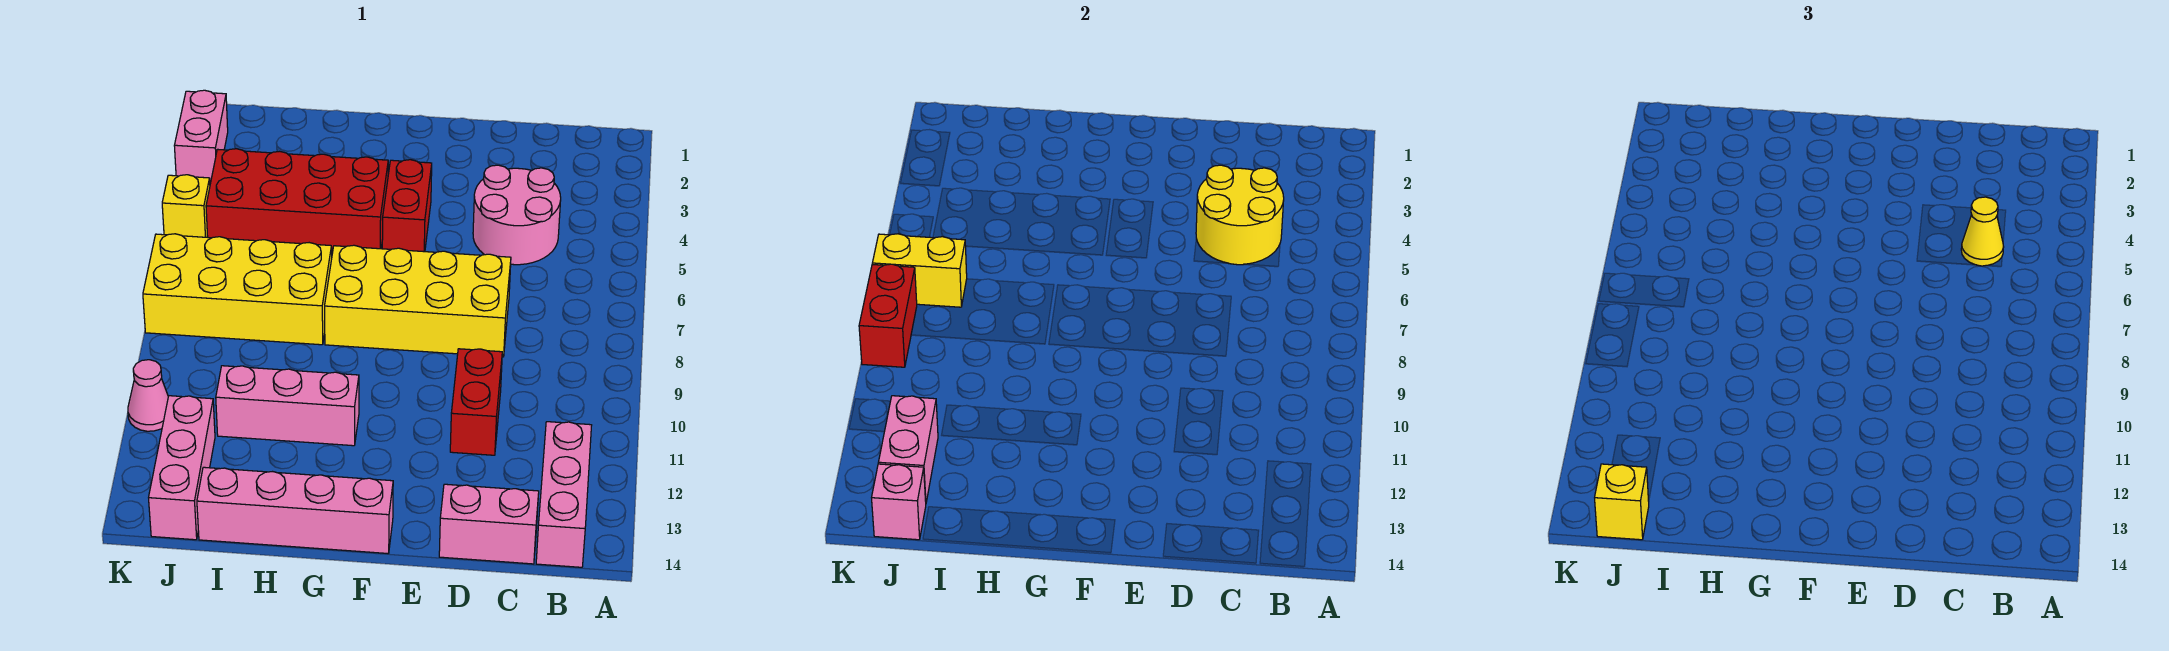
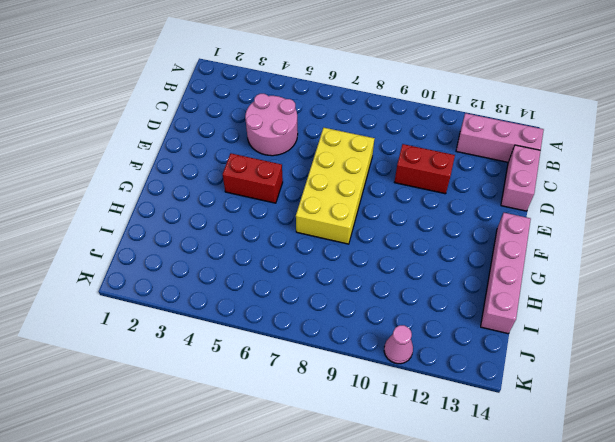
none -> red brick G4:J5 level 1
none -> pink brick G11:I11 level 1
none -> yellow brick H7:K8 level 1

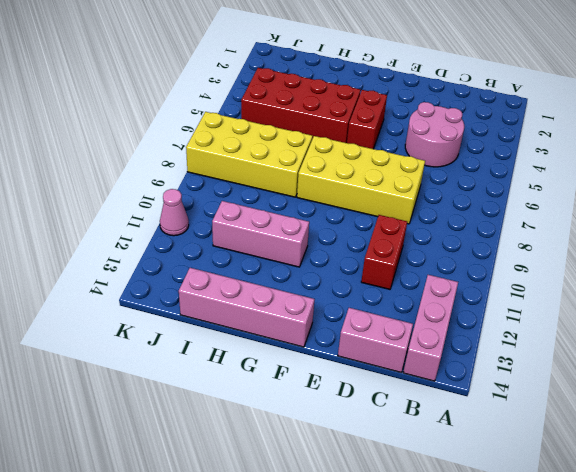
none -> pink brick J12:J14 level 1
none -> pink brick K2:K3 level 1
none -> yellow brick K5 level 1

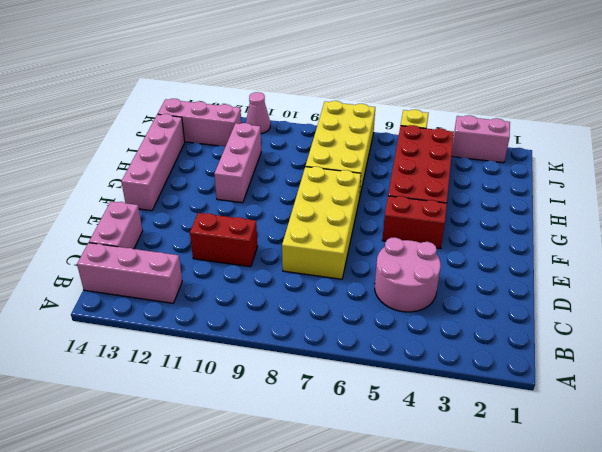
none -> yellow round brick C4:D5 level 2
none -> yellow brick J7:K7 level 2
none -> pink brick J12:J13 level 2

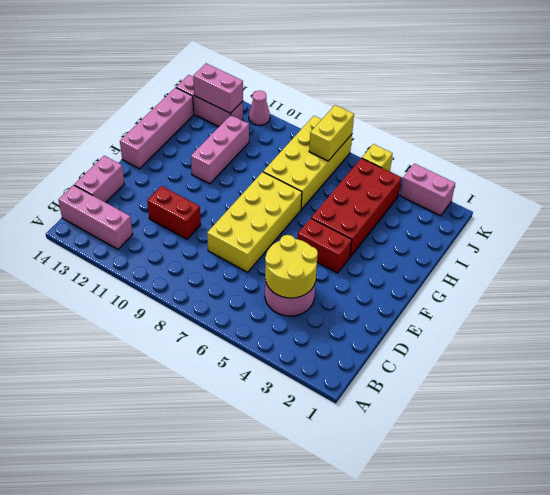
none -> pink brick J14 level 2
none -> red brick K8:K9 level 2
none -> yellow cone C5 level 3

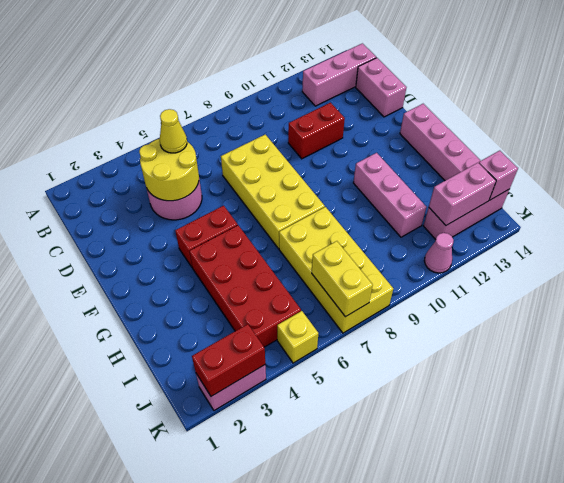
red brick K2:K3 level 2 -> red brick K8:K9 level 2
none -> yellow brick J14 level 3

